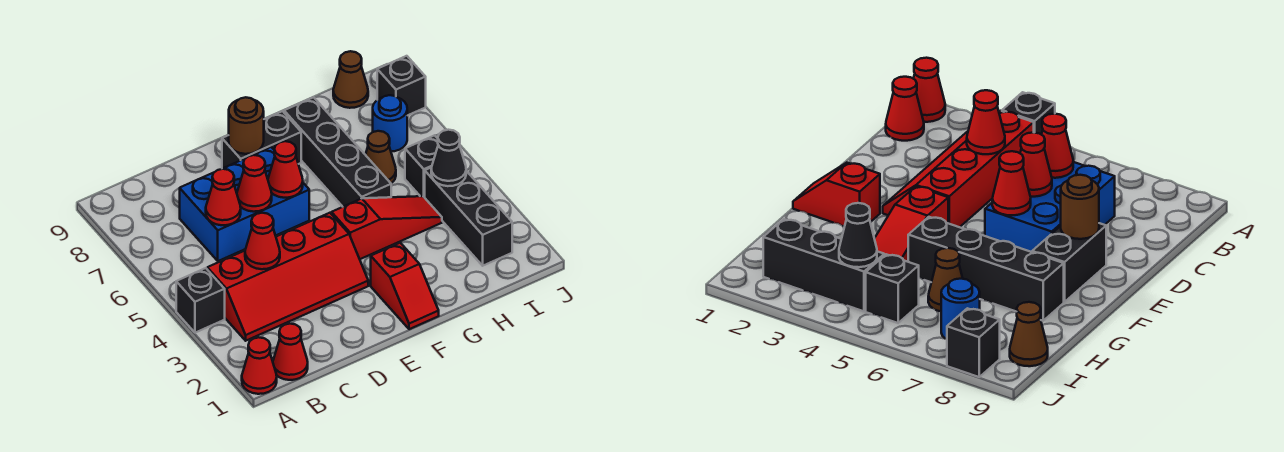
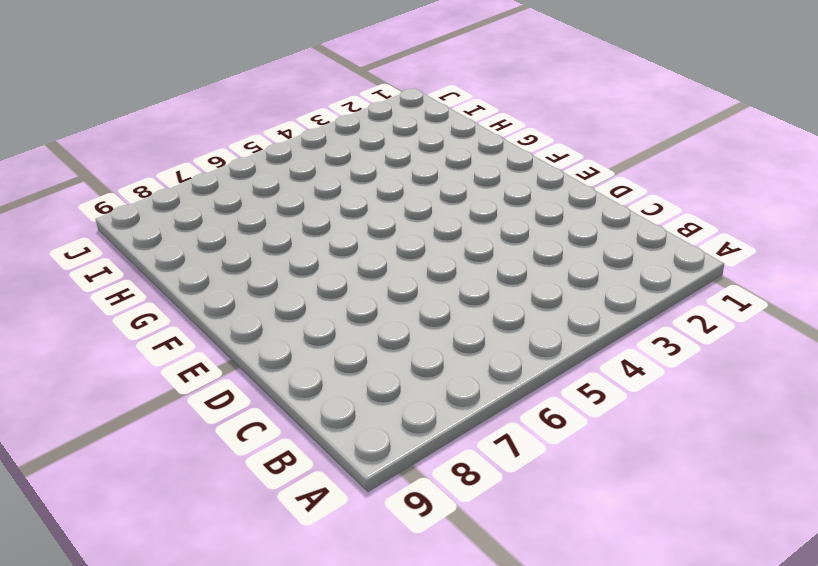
none -> red cone A1 level 1
none -> black brick A4 level 1
none -> red cone B1 level 1

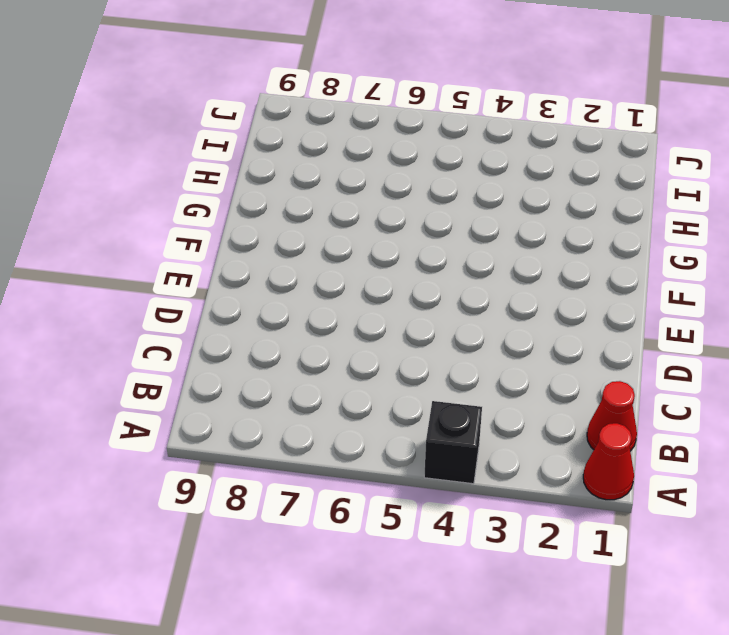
none -> red slope B3:E4 level 1 top 4
none -> blue brick C6:E7 level 1
none -> black brick E8:F8 level 1

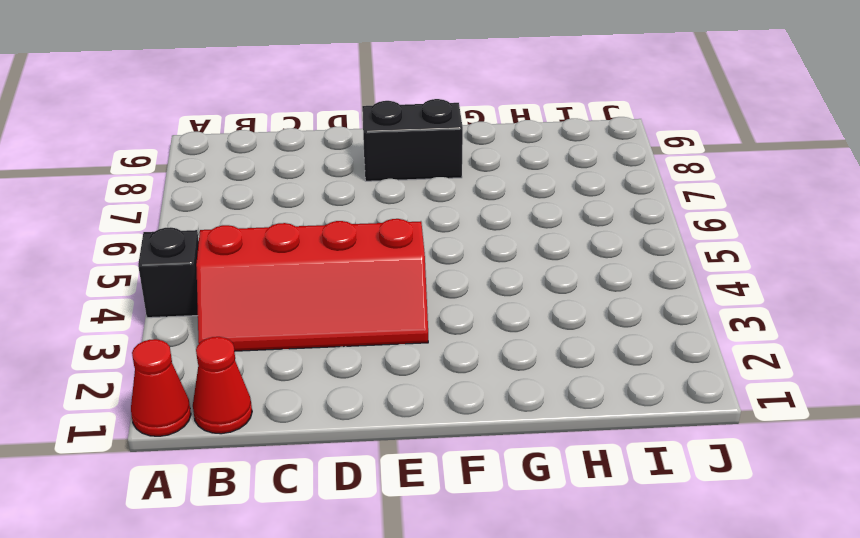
none -> blue brick C6:E7 level 1
none -> red slope F1:F2 level 1 top 2
none -> red slope F4:H4 level 1 top F

